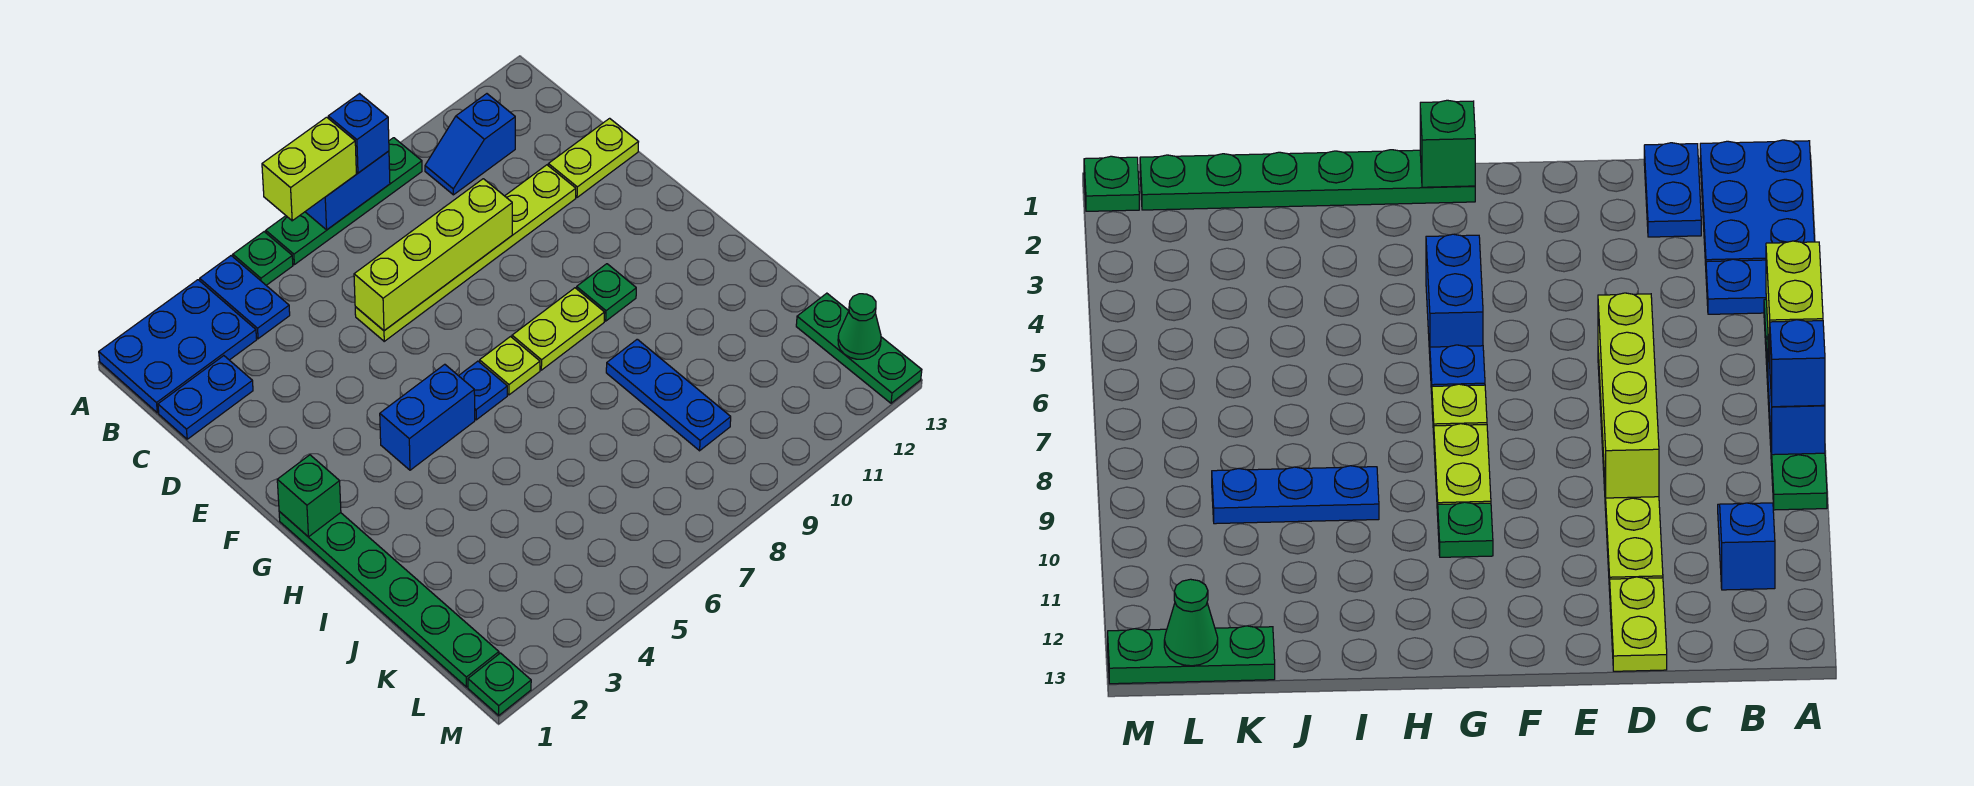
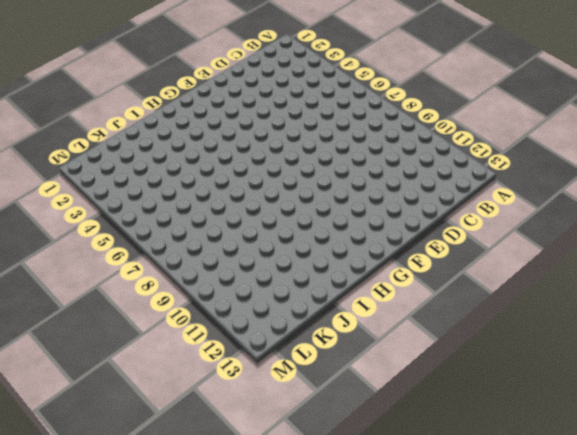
none -> blue plate A1:B3 level 1
none -> blue plate A4:B4 level 1
none -> green plate A5 level 1

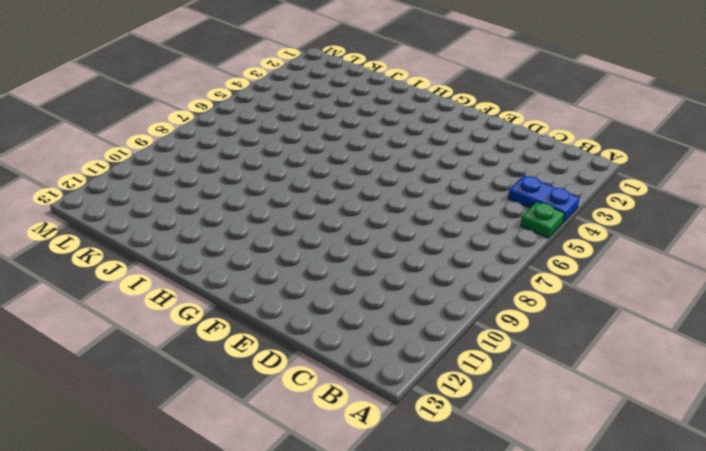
none -> blue plate A1:B3 level 1
none -> green plate A6:A9 level 1
none -> blue slope B10:B11 level 1 top 11

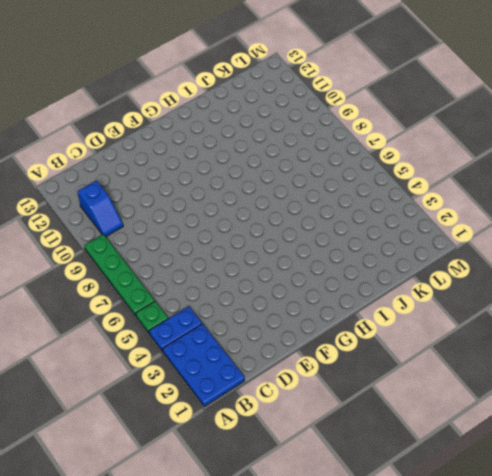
none -> blue plate C1:C2 level 1
none -> lime plate D6:D11 level 1
none -> lime plate D12:D13 level 1

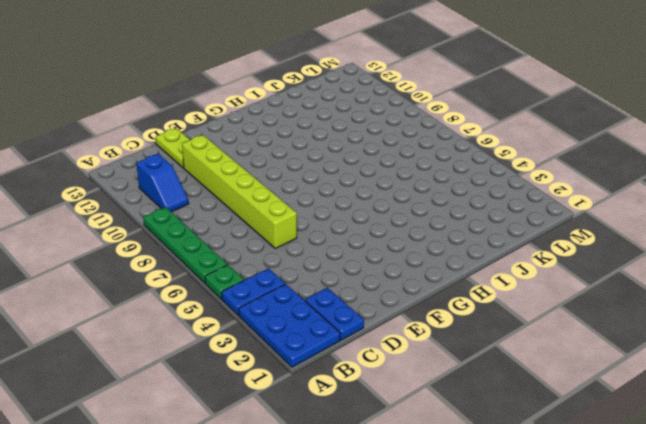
lime brick D6:D11 level 1 -> lime plate D6:D11 level 1
none -> green plate G1:L1 level 1
none -> blue brick G4:G5 level 1
none -> blue plate G6 level 1

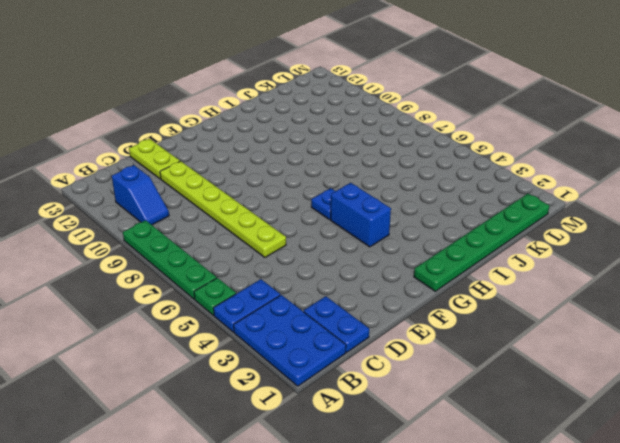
none -> lime plate G7 level 1
none -> lime plate G8:G9 level 1
none -> green plate G10 level 1

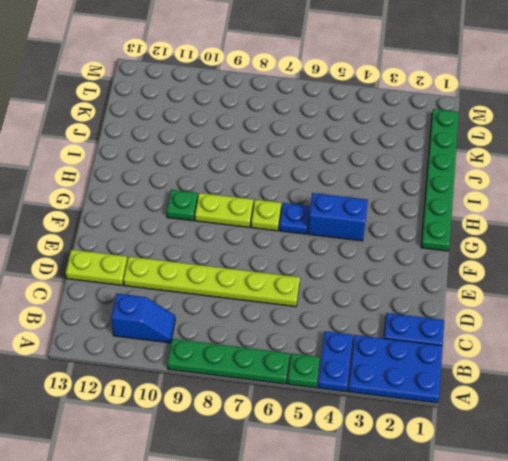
none -> blue plate I9:K9 level 1
none -> green plate K13:M13 level 1
none -> green plate M1 level 1

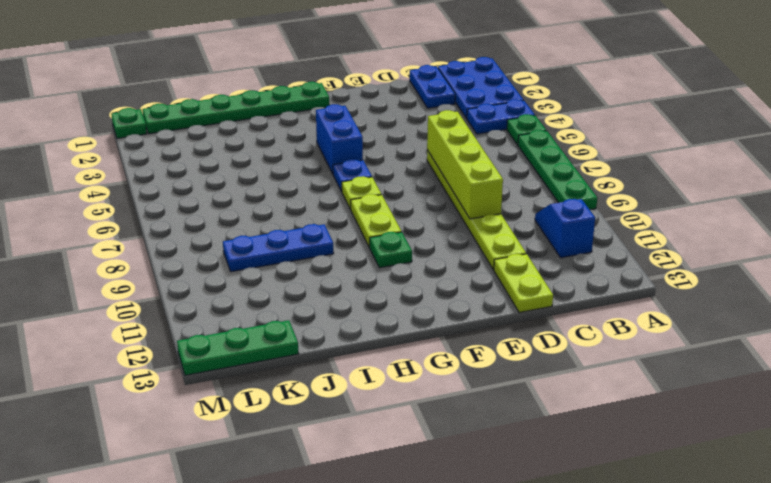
none -> blue brick A7:A8 level 2
none -> green brick G1 level 2
none -> green cone L13 level 2

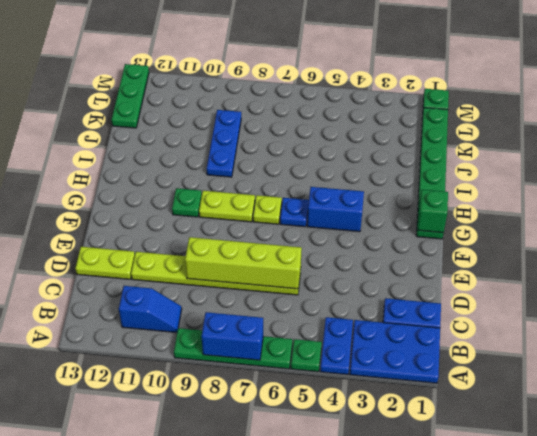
none -> green cone L13 level 2
none -> lime brick A6:A7 level 3
none -> blue brick A8 level 3

